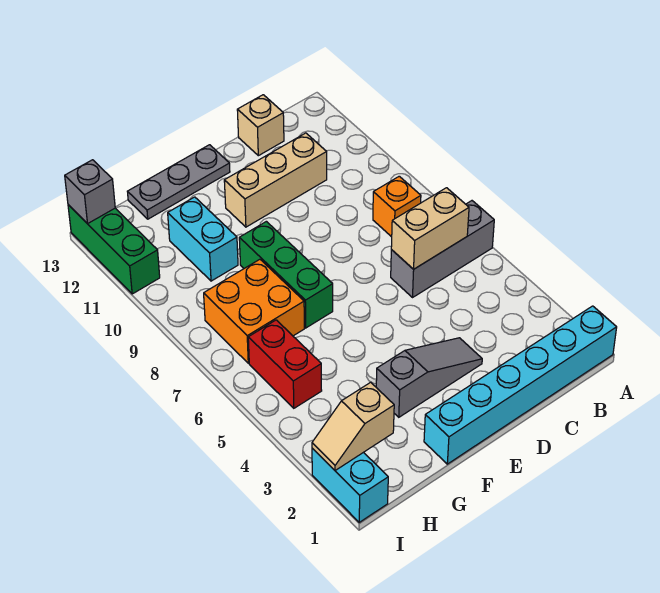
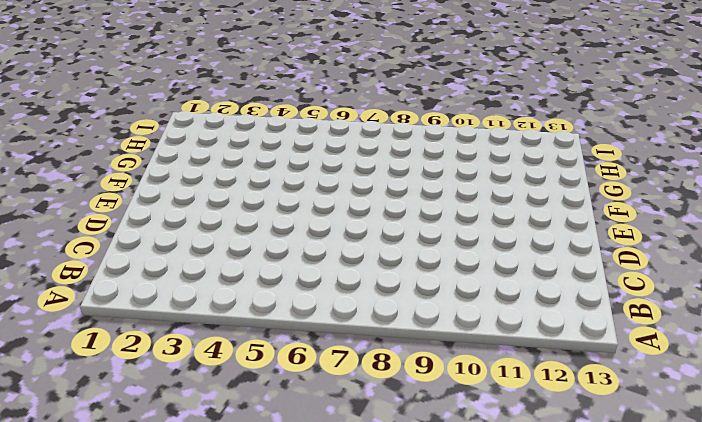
none -> cyan brick A1:F1 level 1
none -> grey brick A6:C6 level 1
none -> orange brick B8 level 1

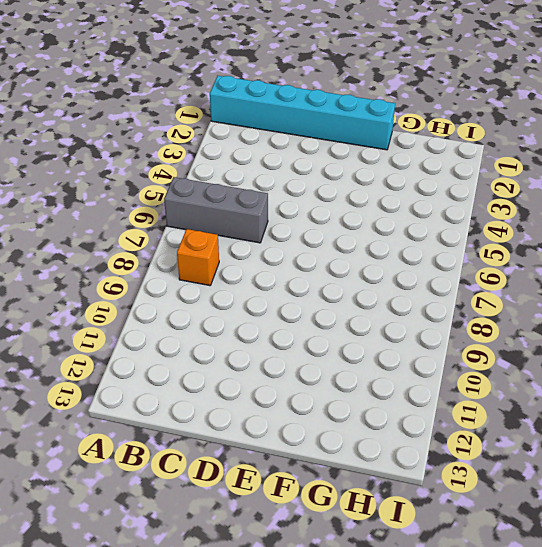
none -> tan brick C11:E11 level 1
none -> tan brick C13 level 1
none -> grey slope D3:F3 level 1 top F

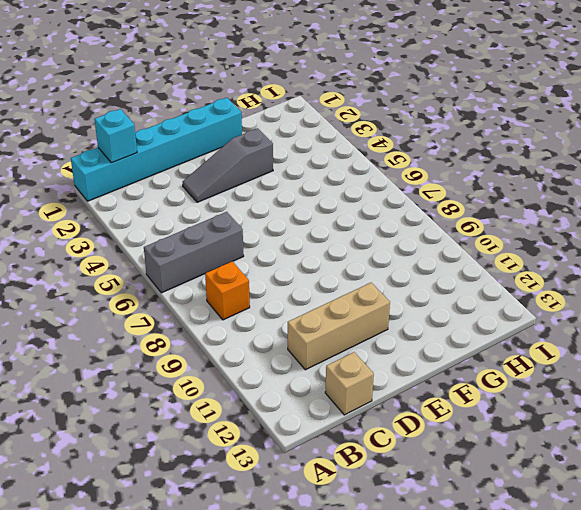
cyan brick B1 level 2 -> none
none -> grey plate E13:G13 level 1
none -> green brick F7:F9 level 1
none -> orange brick G7:H8 level 1

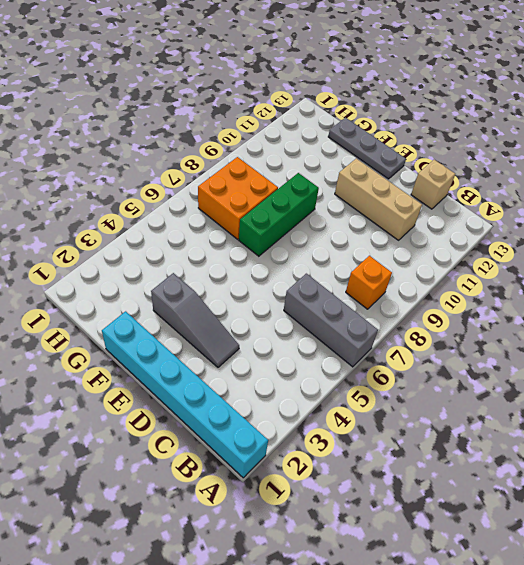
none -> cyan brick G10:G11 level 1
none -> red brick H5:H6 level 1
none -> cyan brick I1:I2 level 1

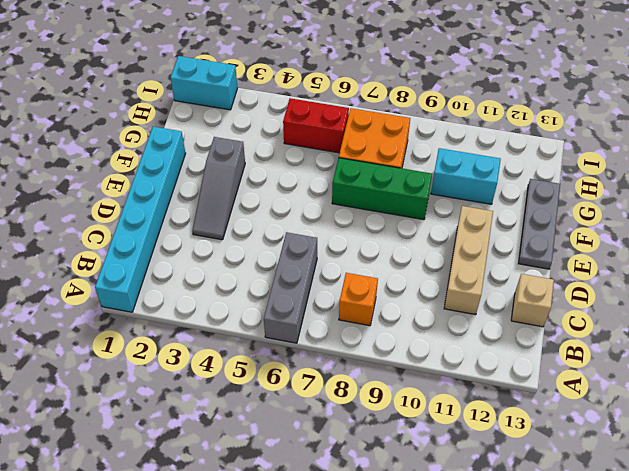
none -> green brick I11:I13 level 1
none -> tan brick B6:C6 level 2
none -> tan slope H2:I2 level 2 top H

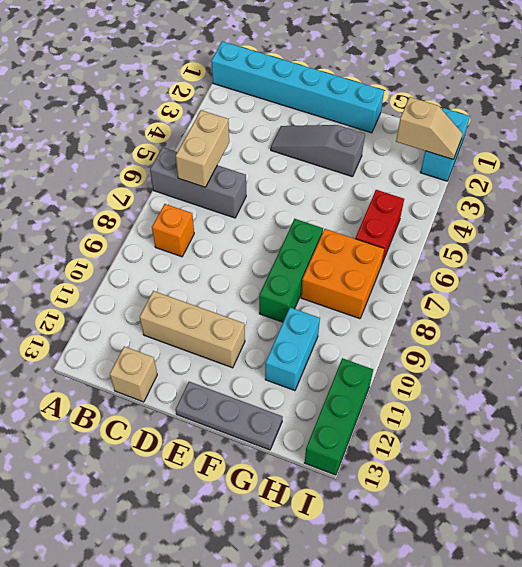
tan brick B5:B6 level 2 -> tan brick B6:C6 level 2
none -> grey brick I13 level 2

